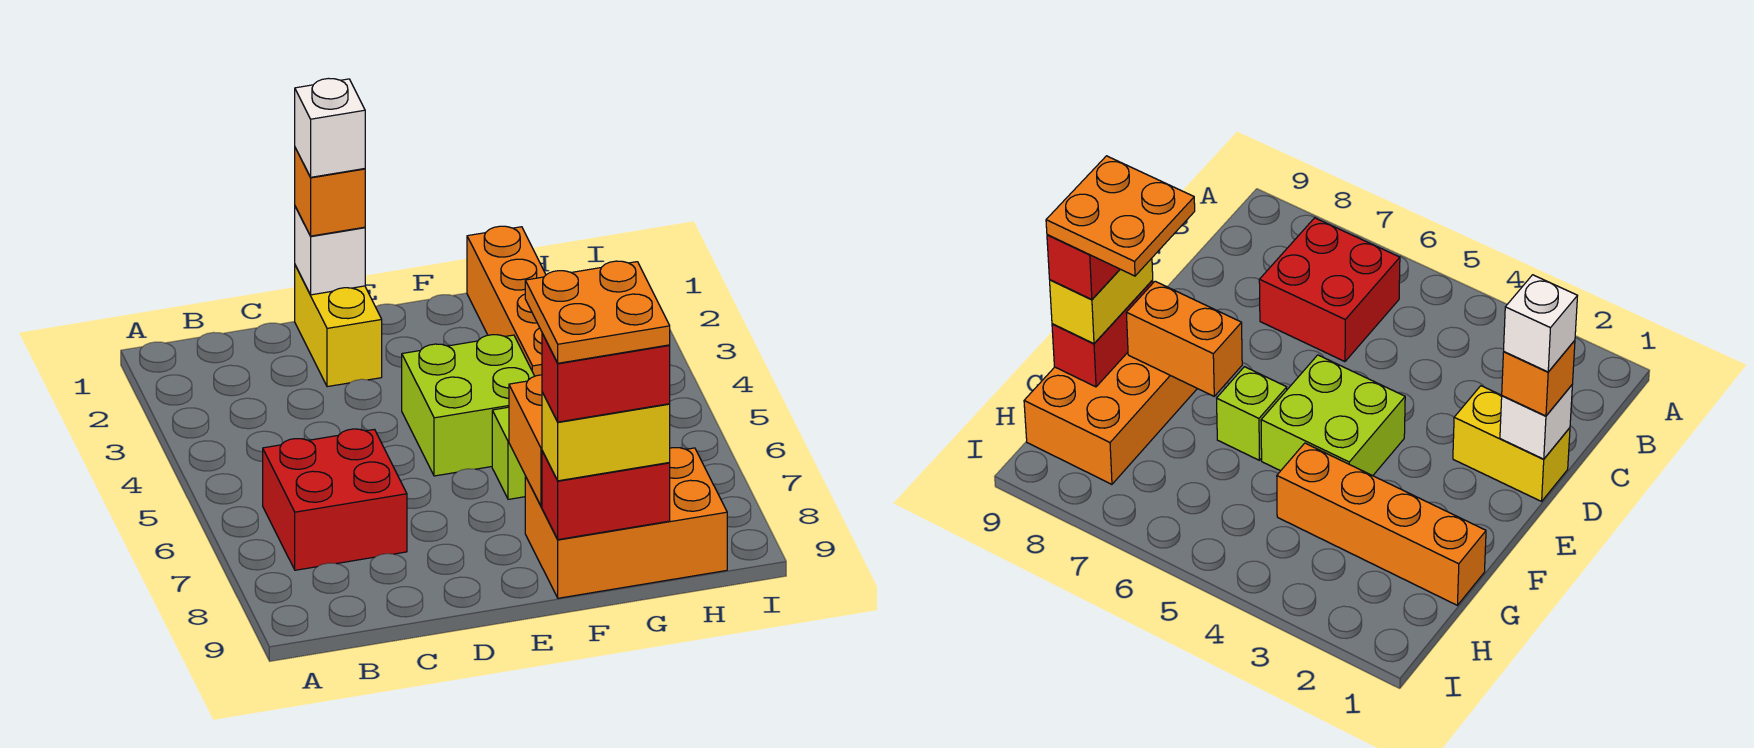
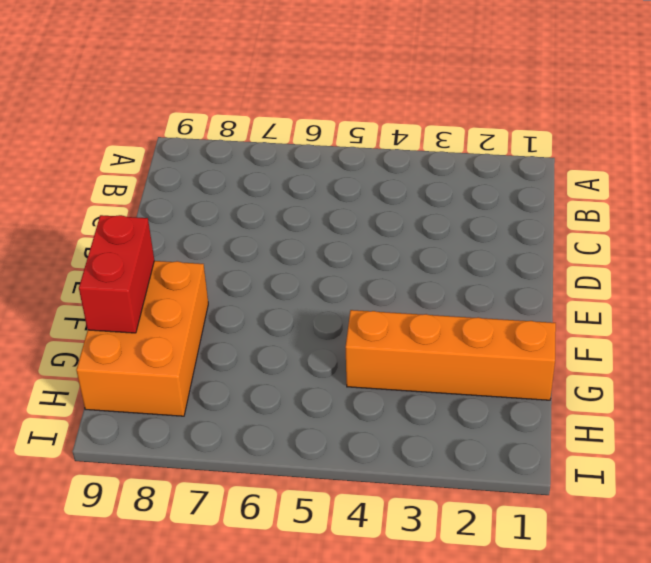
none -> red brick B6:C7 level 1
none -> yellow brick D1:D2 level 1
none -> lime brick E4:F5 level 1

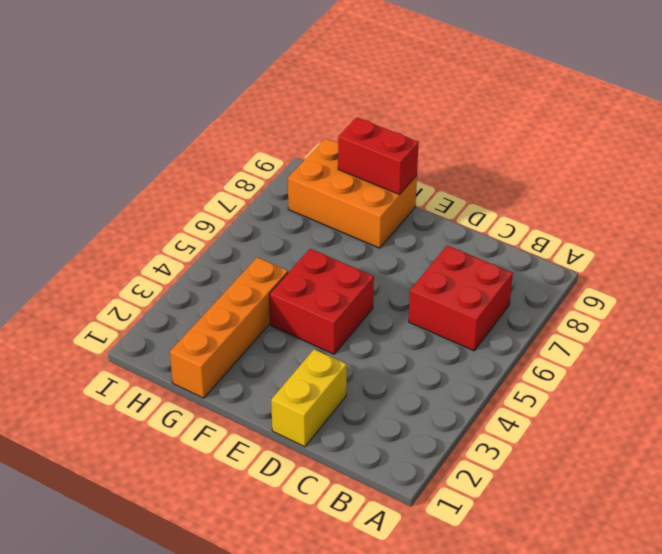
red brick E4:F5 level 1 -> lime brick E4:F5 level 1
none -> lime brick F6 level 1
none -> white brick D1 level 2
none -> orange brick F7:F8 level 2

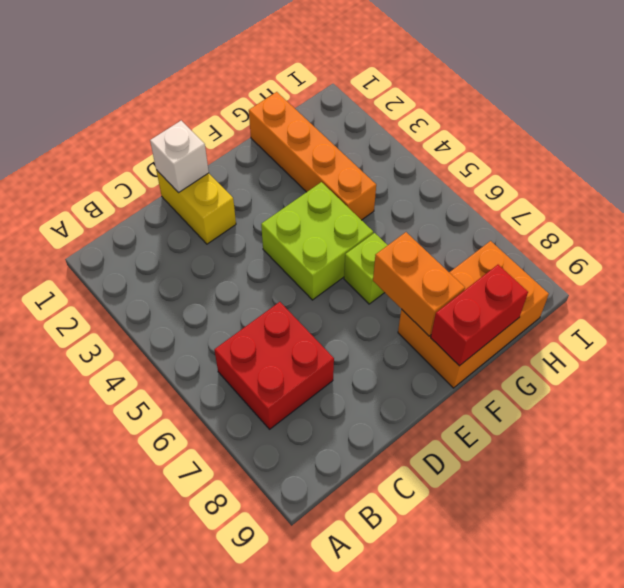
none -> orange brick D1 level 3
none -> yellow brick F9:G9 level 3
none -> white brick D1 level 4

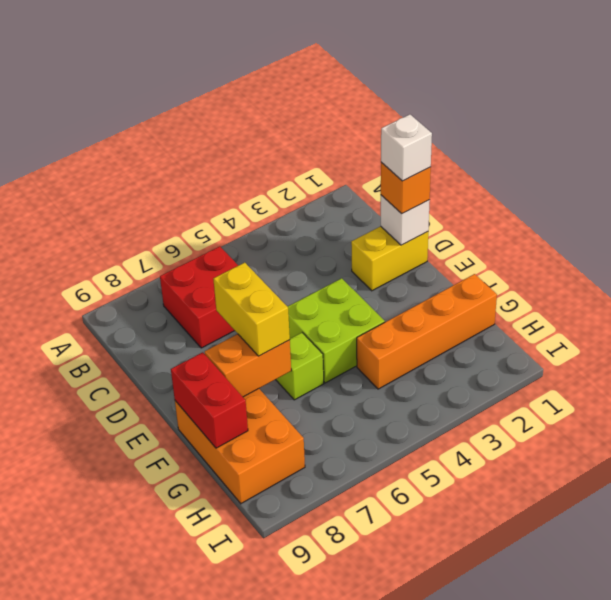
yellow brick E7:F7 level 3 -> yellow brick F9:G9 level 3
none -> red brick F9:G9 level 4
none -> orange plate F8:G9 level 5

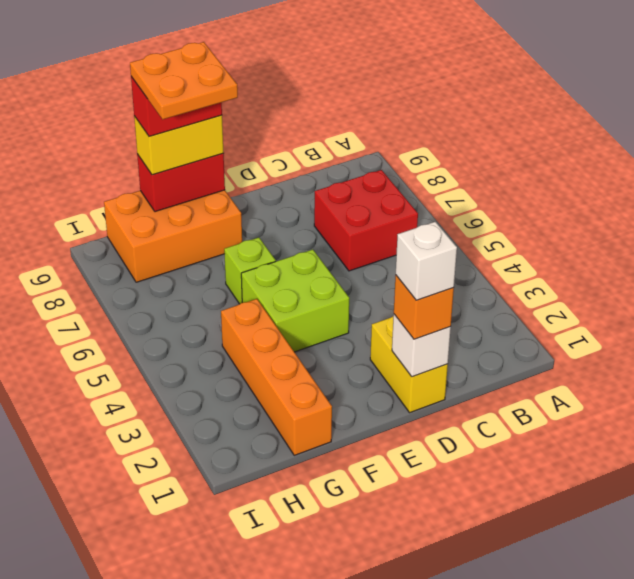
none -> orange brick F7:F8 level 2

